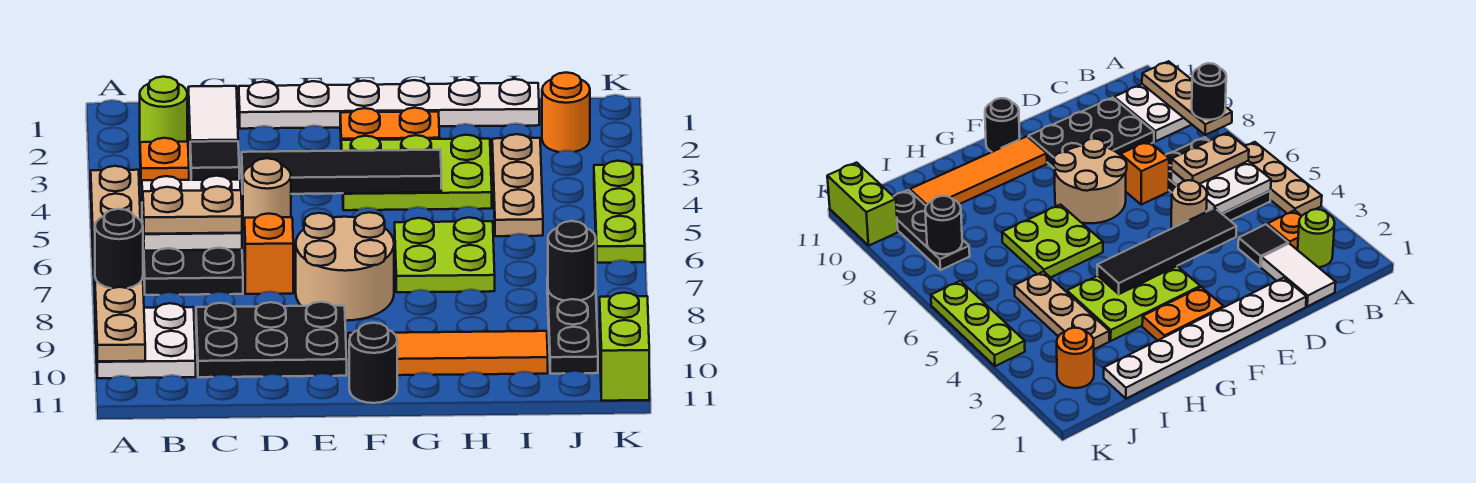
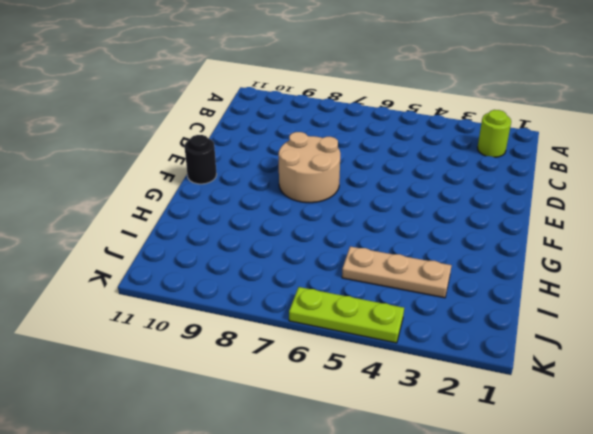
none -> tan plate A4:A6 level 1
none -> white plate A9:B10 level 1
none -> orange plate B3 level 1

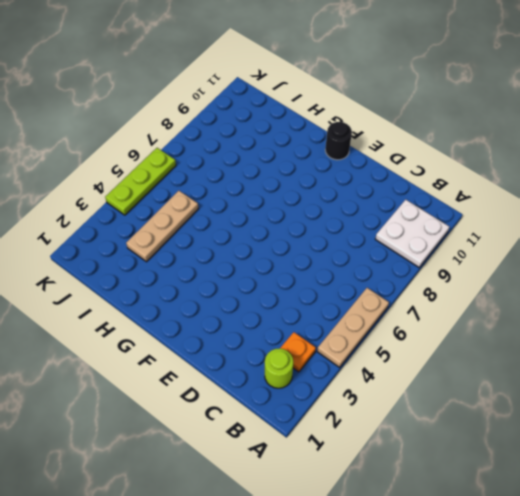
none -> black plate B5:C7 level 1
none -> white tile C1:C2 level 1
none -> black tile C3 level 1

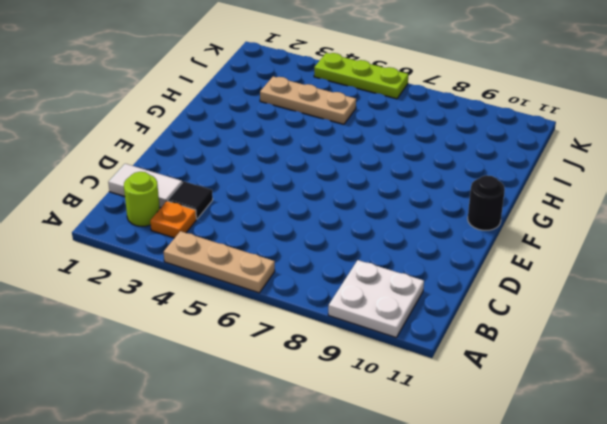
none -> black plate B5:C7 level 1
none -> black plate C9:E10 level 1
none -> white plate D1:I1 level 1

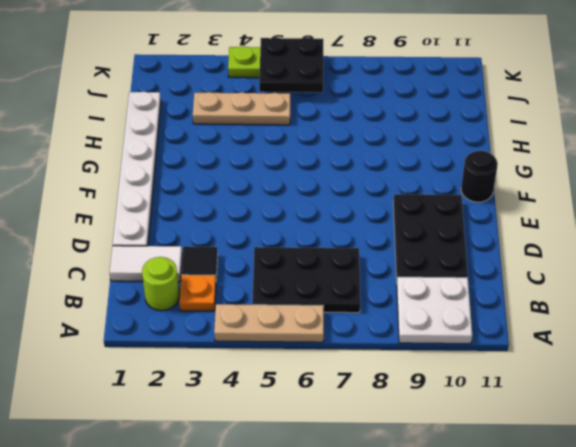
black plate J5:K6 level 2 -> none
none -> tan round brick D5 level 1
none -> orange brick D7 level 1
none -> tan round brick E7:F8 level 1

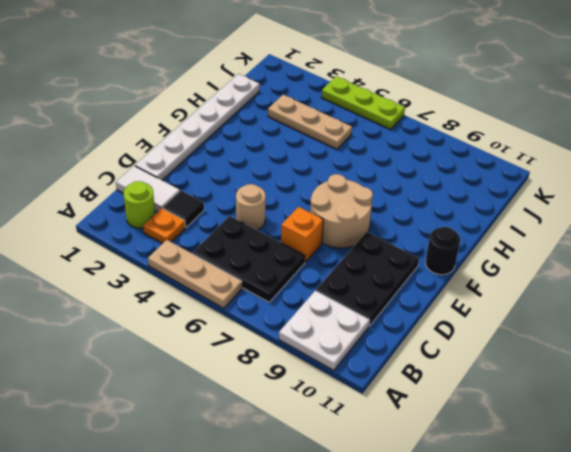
none -> orange plate F2:G2 level 1
none -> lime plate F3:H4 level 1
none -> orange tile F10:I10 level 1

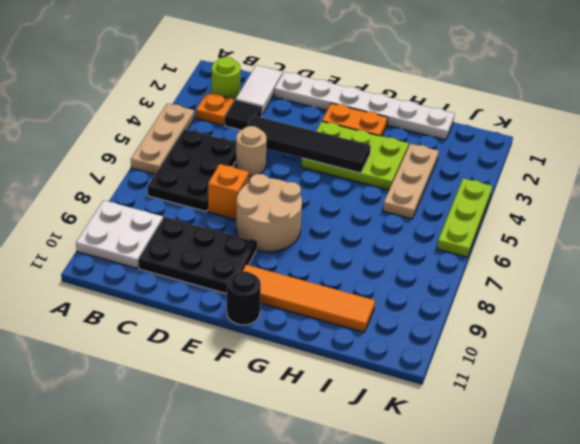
none -> lime plate G6:H7 level 1
none -> orange round brick J2 level 1
none -> black plate J8:J10 level 1

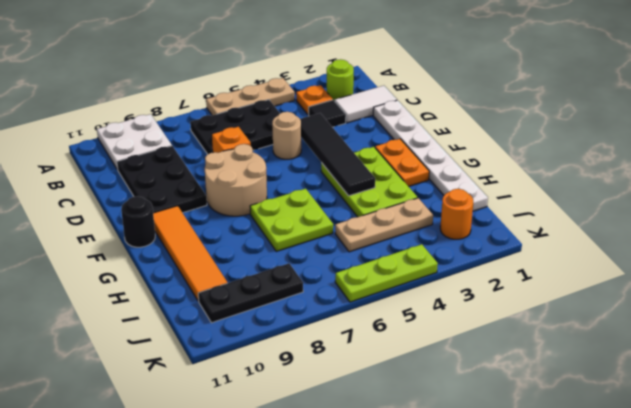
none -> lime brick K10:K11 level 1
none -> tan plate A8:A10 level 2
none -> white plate B5:C6 level 2

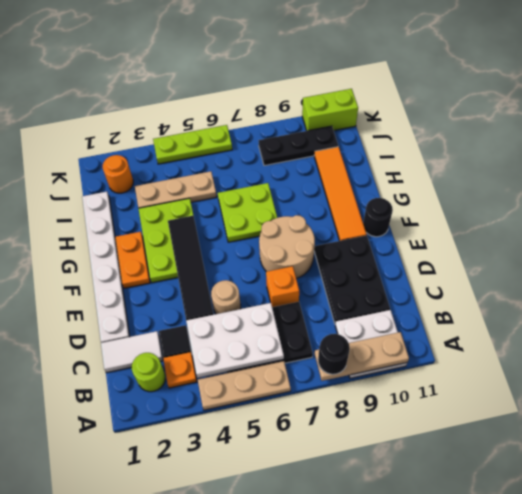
white plate B4:C6 level 2 -> white plate B5:C6 level 2
none -> black round brick J8 level 2
none -> tan plate B6:C6 level 3

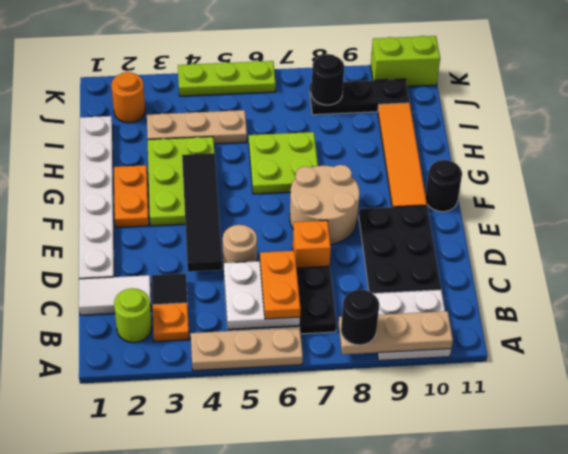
orange plate B6:C6 level 3 -> tan plate B6:C6 level 3

